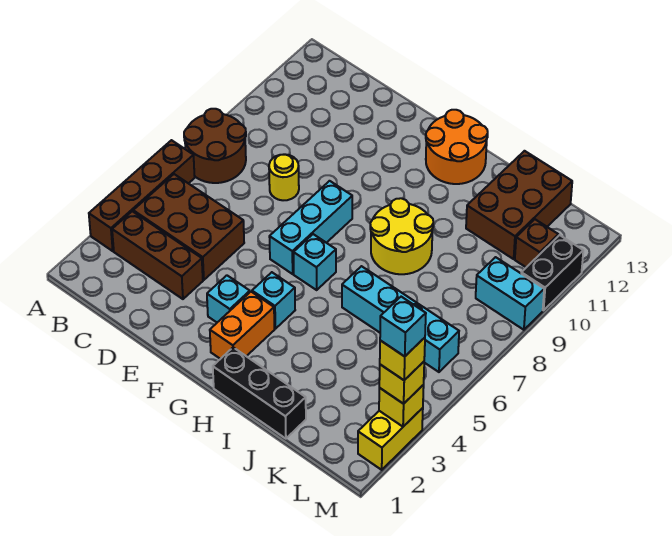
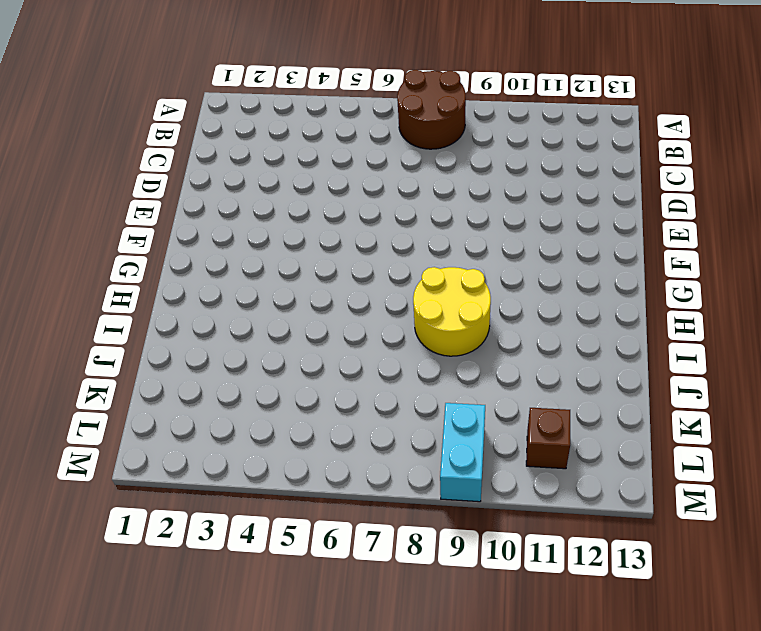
none -> brown brick A3:A6 level 1
none -> brown brick B3:D3 level 1
none -> brown brick B4:D5 level 1

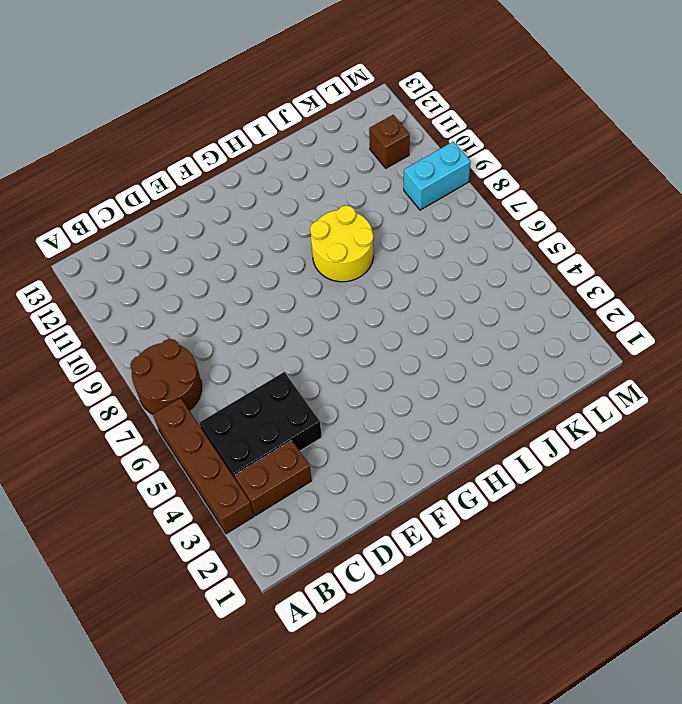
brown brick B3:C3 level 1 -> brown brick B3:D3 level 1
black brick B4:D5 level 1 -> brown brick B4:D5 level 1
none -> yellow round brick D8 level 1
none -> cyan brick F3 level 1
none -> cyan brick F6:F8 level 1

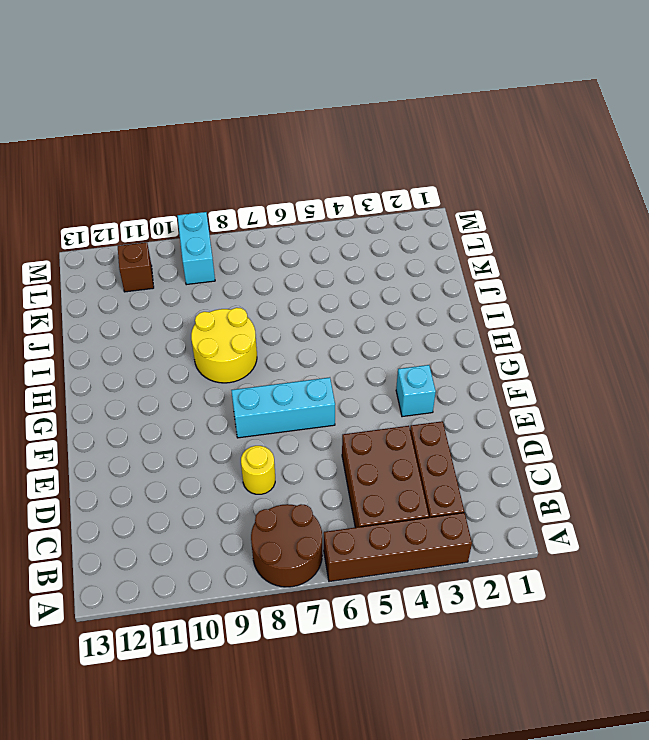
none -> orange brick G2:G3 level 1
none -> cyan brick G4 level 1
none -> cyan brick G6 level 1

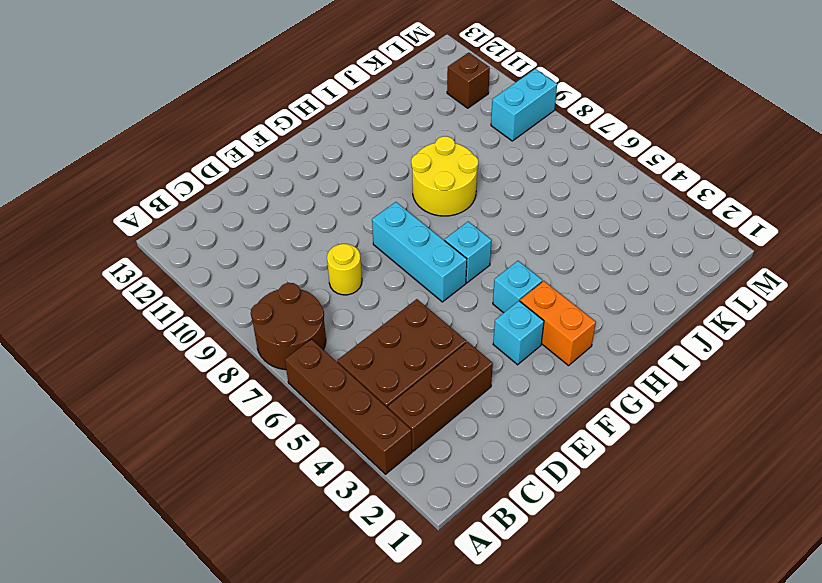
none -> orange round brick G12:H13 level 1
none -> black brick H1:J1 level 1
none -> cyan brick I6:L6 level 1

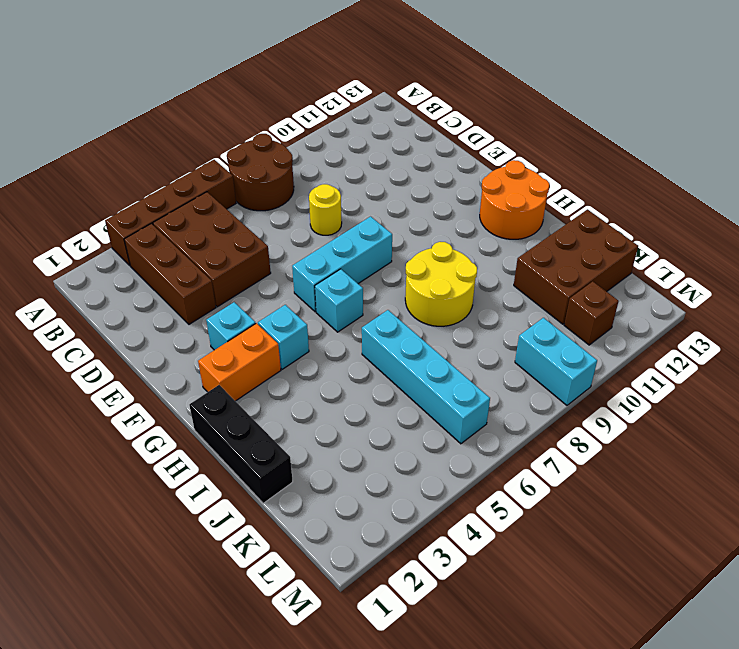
none -> yellow brick M2:M3 level 1
none -> black brick M10:M11 level 1
none -> yellow brick M3 level 2

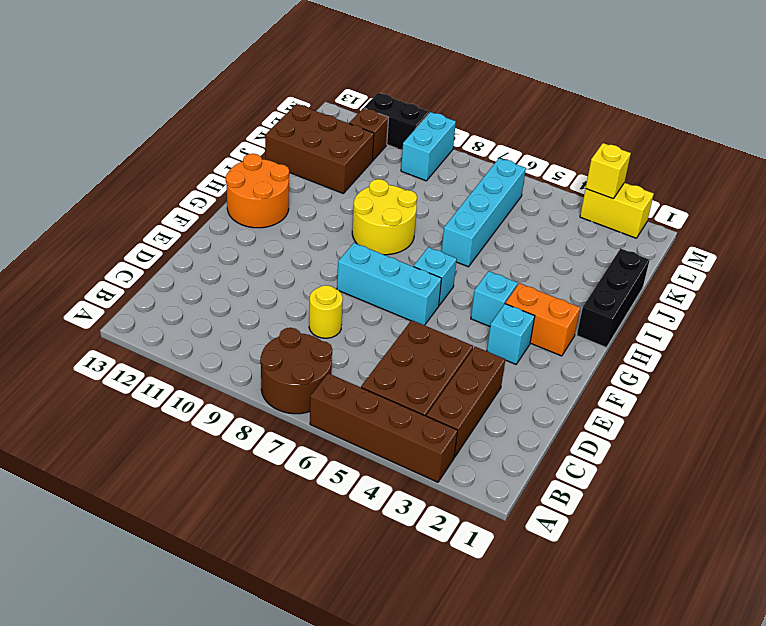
none -> yellow brick M3 level 3
none -> yellow brick M3 level 4
none -> cyan brick M3 level 5

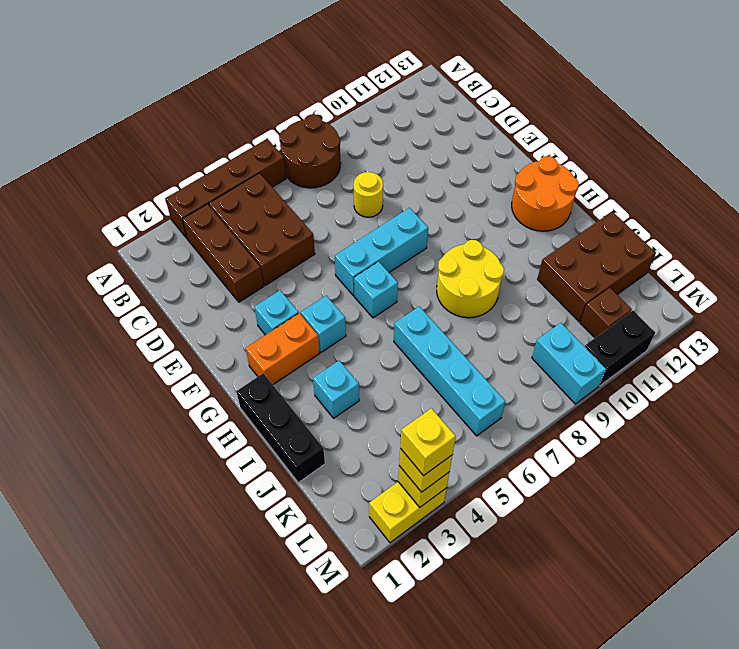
cyan brick I3 level 1 -> cyan brick M3 level 5

